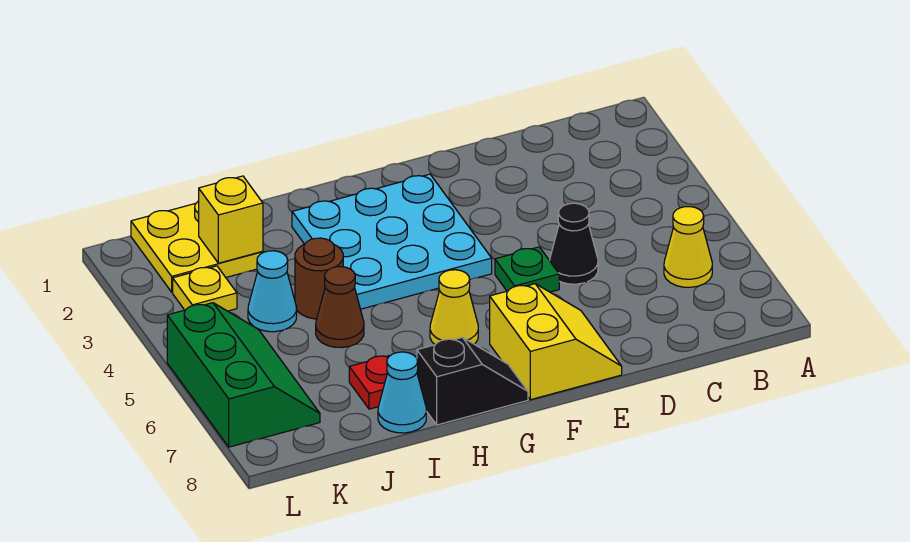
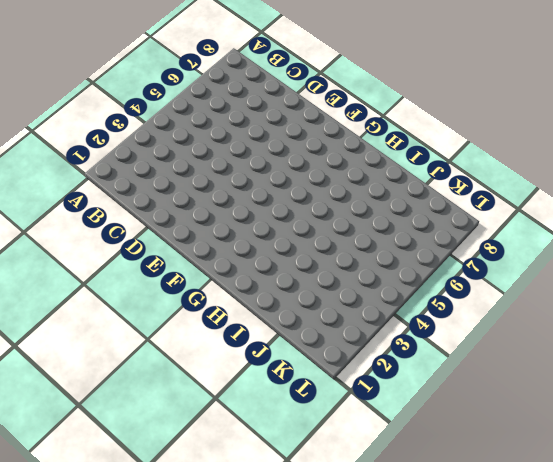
none -> yellow cone B6 level 1
none -> black cone D5 level 1
none -> green plate E5 level 1

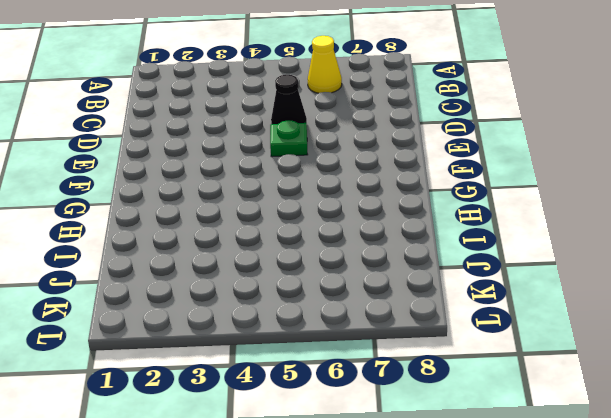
none -> yellow slope E7:F8 level 1 top F
none -> cyan plate F2:H4 level 1
none -> yellow cone G6 level 1

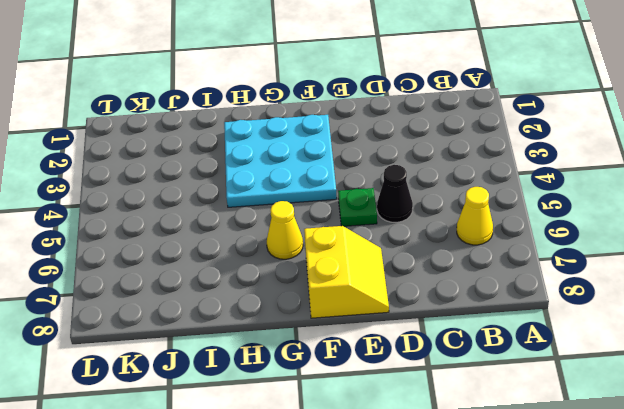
none -> black slope G8:H8 level 1 top H
none -> brown round brick I4 level 1
none -> brown cone I5 level 1

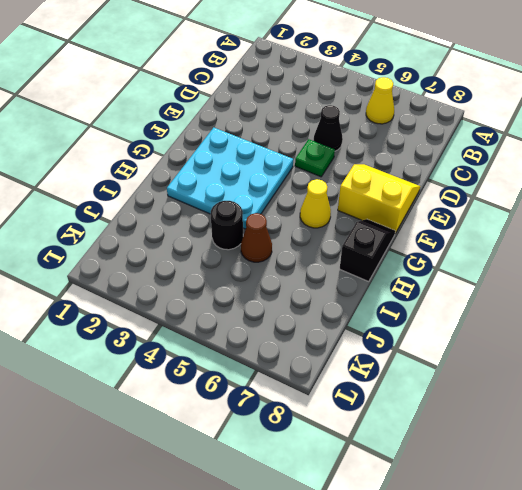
black round brick I4 level 1 -> brown round brick I4 level 1
none -> red plate I7 level 1
none -> cyan cone I8 level 1
none -> yellow plate J1:K2 level 1

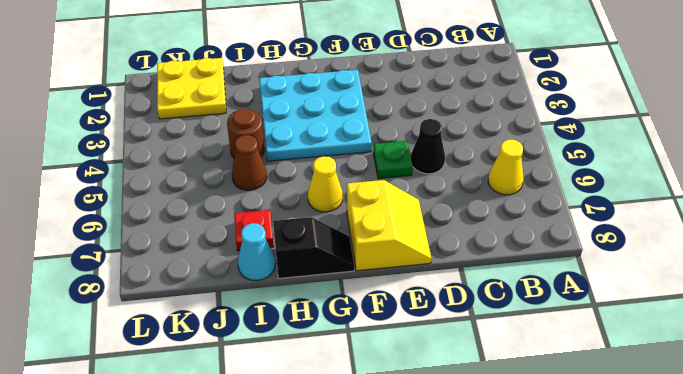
none -> cyan cone J4 level 1
none -> yellow plate K3 level 1
none -> green slope K5:L7 level 1 top L

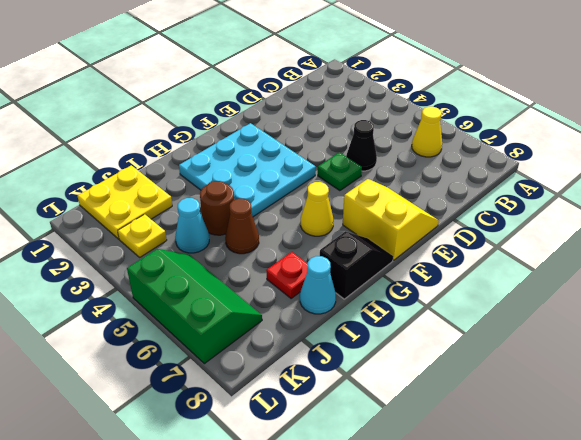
none -> yellow brick J2 level 2

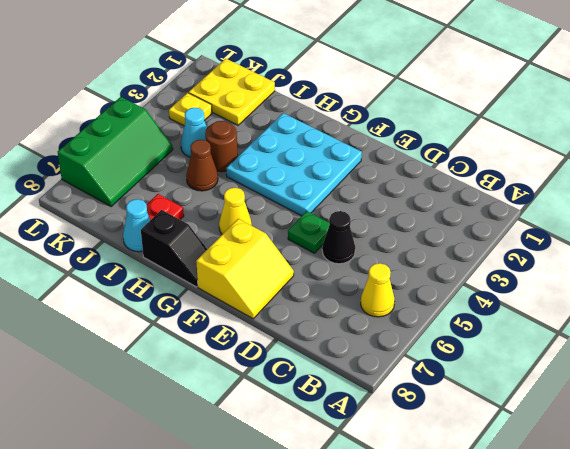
none -> yellow brick J2 level 2

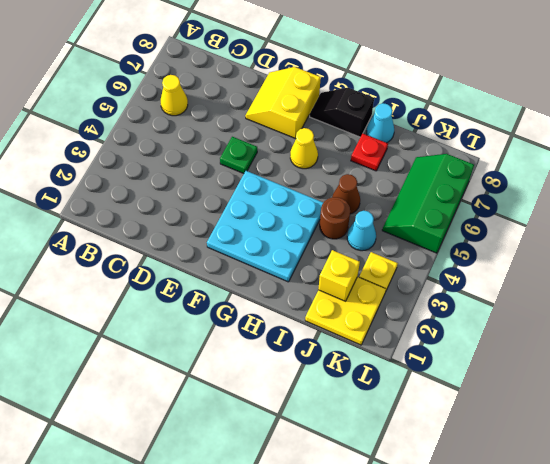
none -> black cone D5 level 1

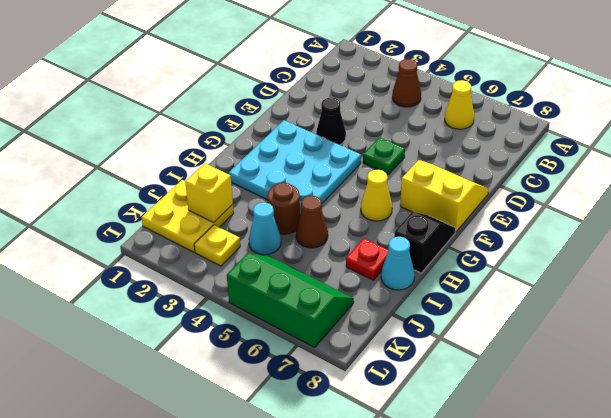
brown cone B4 level 1 -> none
black cone E3 level 1 -> black cone D5 level 1

